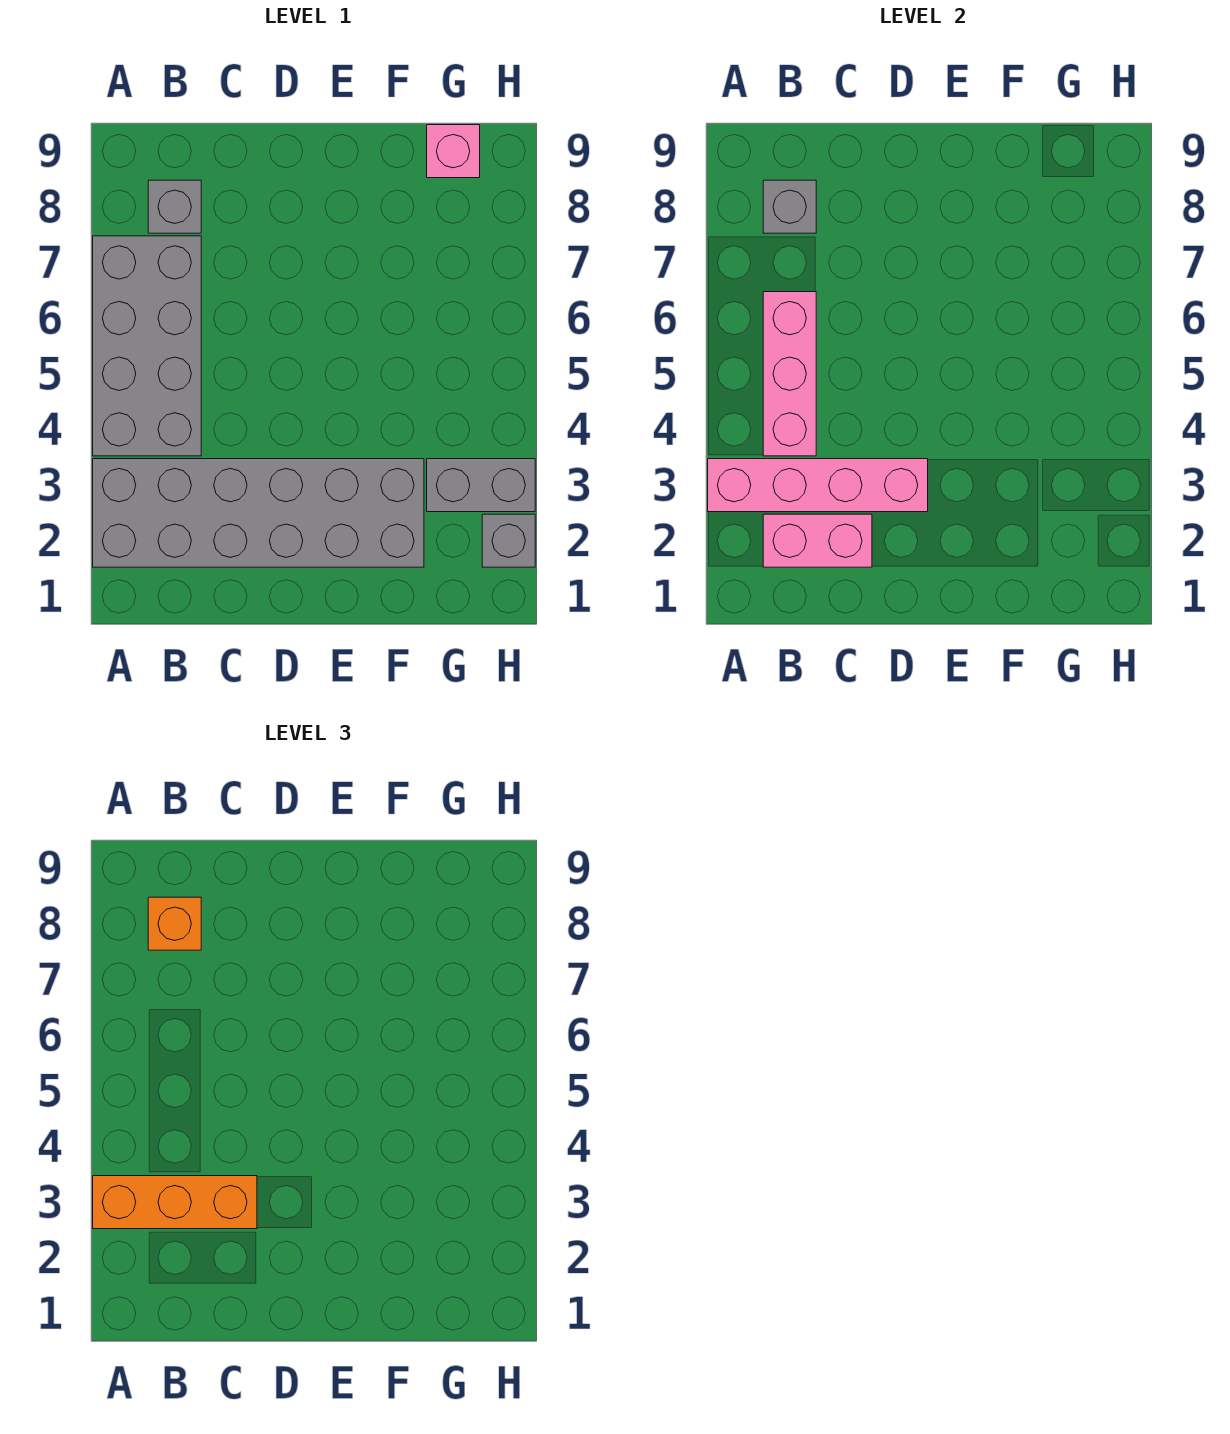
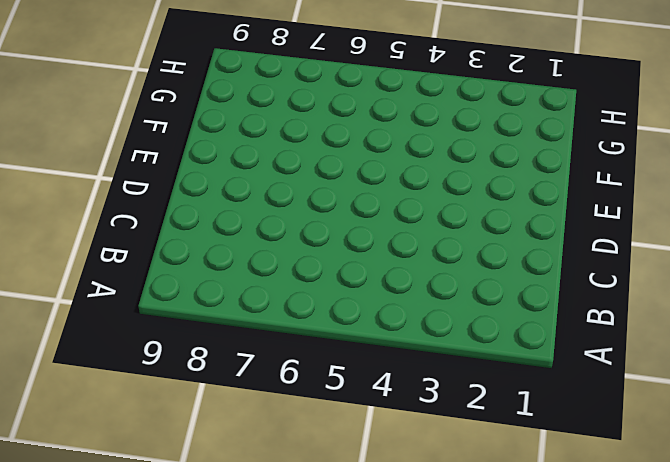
none -> grey brick A2:F3 level 1
none -> grey brick A4:B7 level 1
none -> grey brick B8 level 1

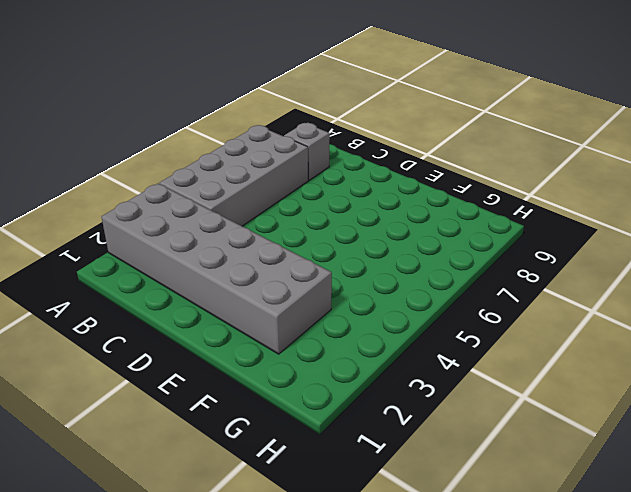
none -> grey brick G3:H3 level 1
none -> pink brick G9 level 1
none -> grey brick H2 level 1

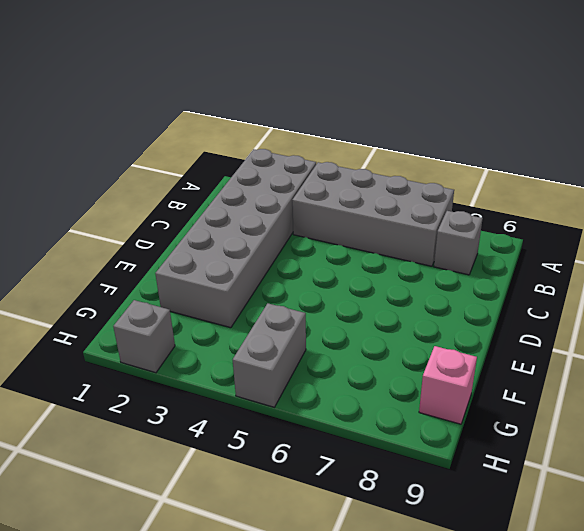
grey brick G5:H5 level 1 -> grey brick G3:H3 level 1
none -> pink brick A3:D3 level 2
none -> pink brick B2:C2 level 2
none -> pink brick B4:B6 level 2

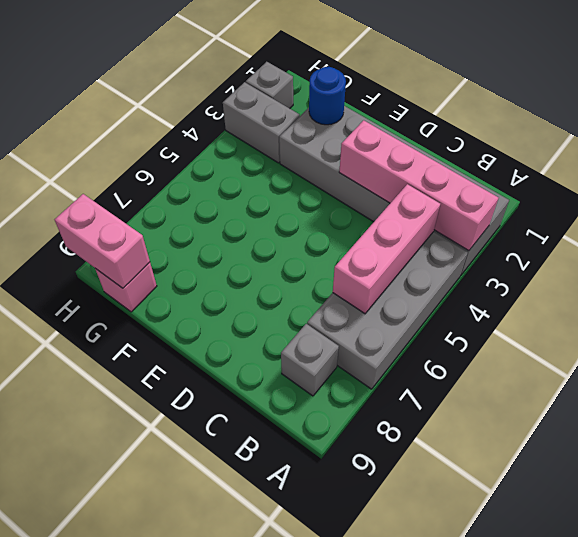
blue round brick F2 level 2 -> none
pink brick G9:H9 level 2 -> pink brick B2:C2 level 2
none -> grey brick B8 level 2
none -> orange brick A3:C3 level 3
none -> orange brick B8 level 3

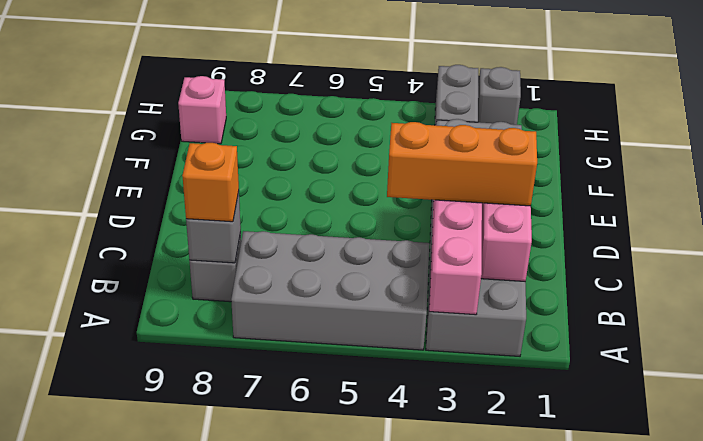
orange brick C2:C4 level 3 -> orange brick A3:C3 level 3
none -> pink brick B4:B6 level 2

